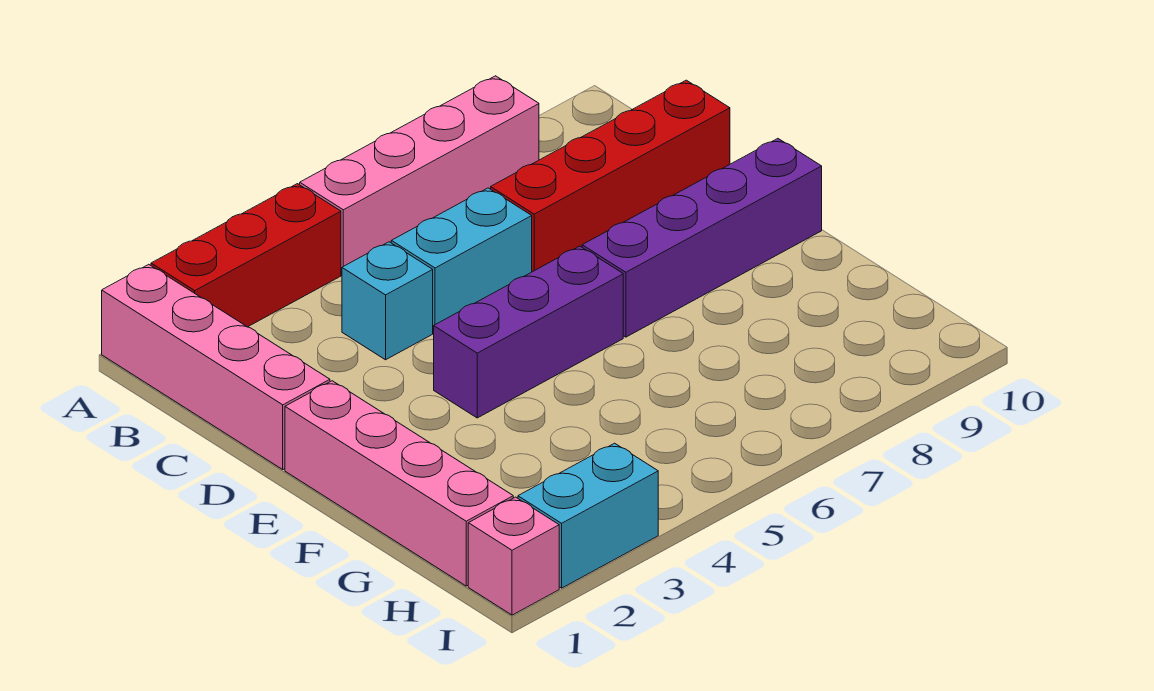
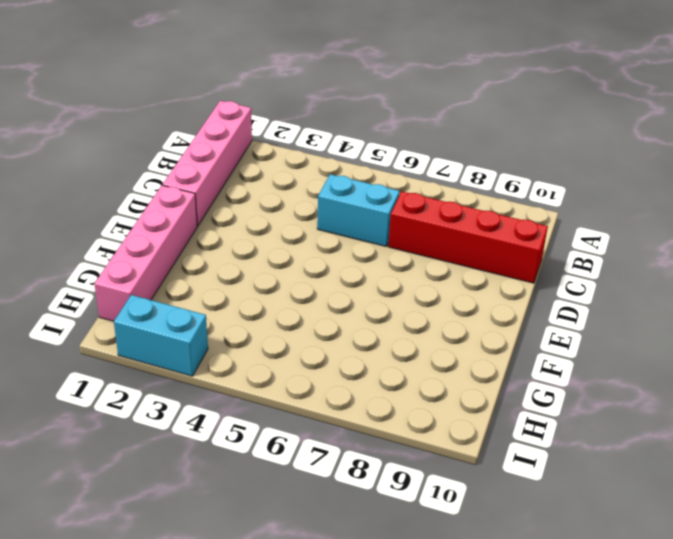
none -> red brick A2:A4 level 1
none -> pink brick A5:A8 level 1

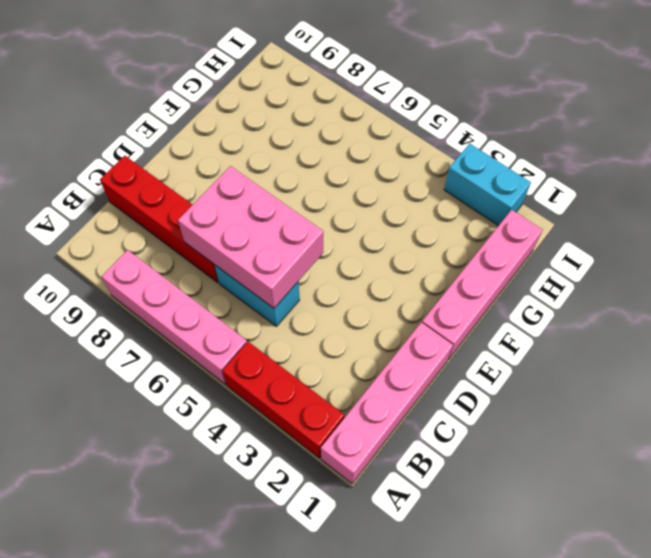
pink brick C5:D7 level 2 -> none
none -> cyan brick C4 level 1
none -> purple brick E4:E6 level 1

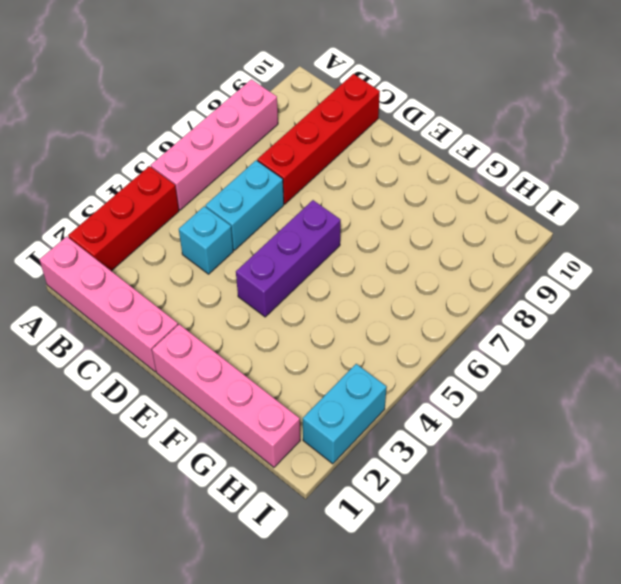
none -> purple brick E7:E10 level 1
none -> pink brick I1 level 1

